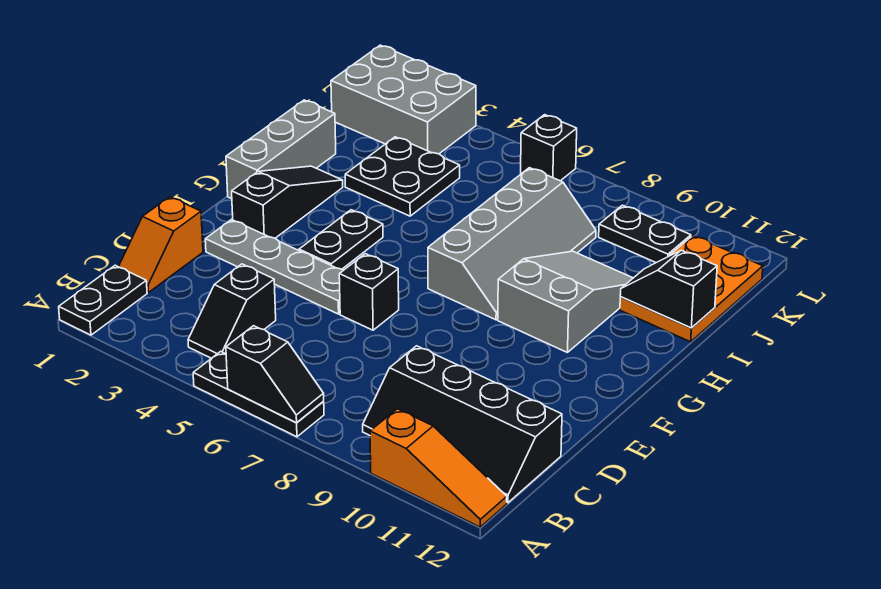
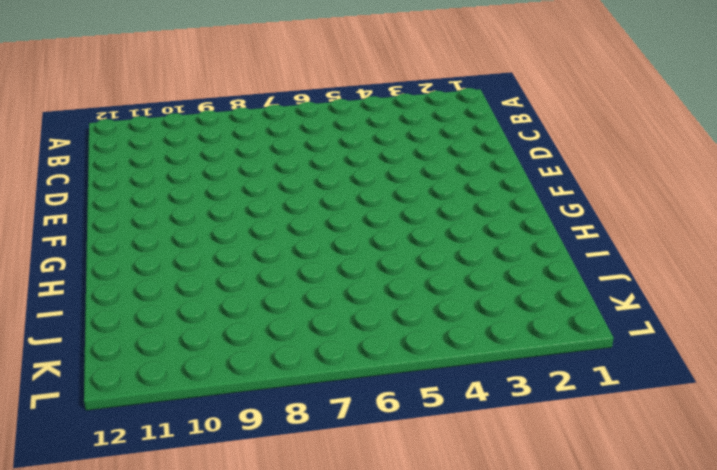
none -> black plate A1:B1 level 1
none -> black plate A5:A7 level 1
none -> orange slope A10:A12 level 1 top 10

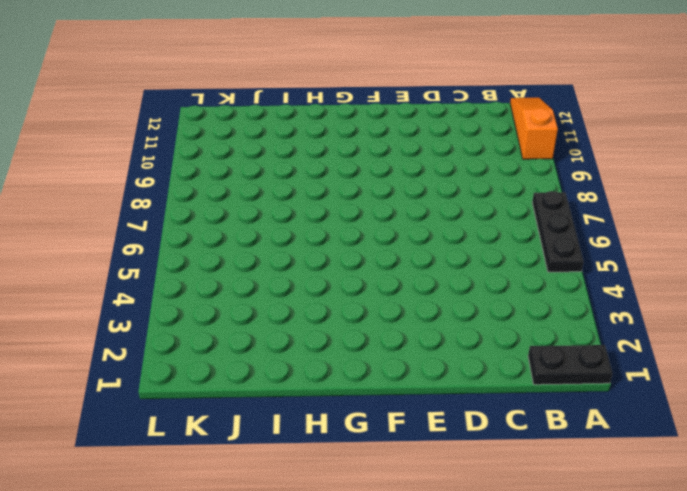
none -> black slope B4:C4 level 1 top C
none -> black slope B9:C12 level 1 top C
none -> orange slope C1:D1 level 1 top D

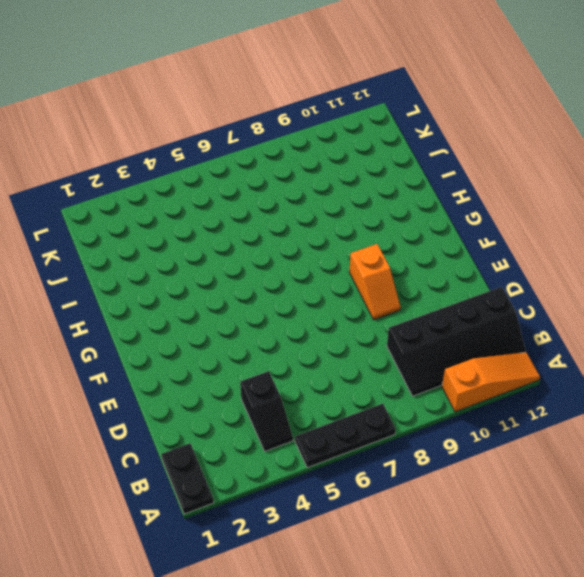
orange slope E9:F9 level 1 top F -> orange slope C1:D1 level 1 top D
none -> grey plate E2:E5 level 1
none -> black brick E6 level 1
none -> black slope F2:H2 level 1 top F

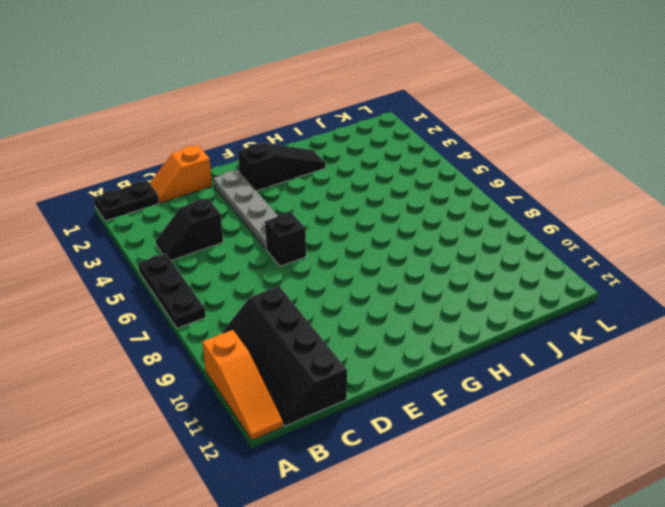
none -> black plate F4:G4 level 1
none -> grey brick G1:I1 level 1
none -> grey slope G7:J8 level 1 top 7

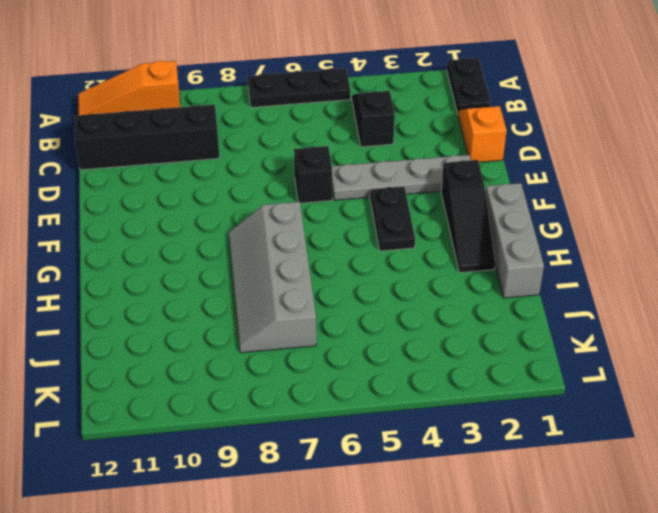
none -> grey slope G9:I10 level 1 top G
none -> black plate I3:J4 level 1
none -> orange plate I11:K12 level 1

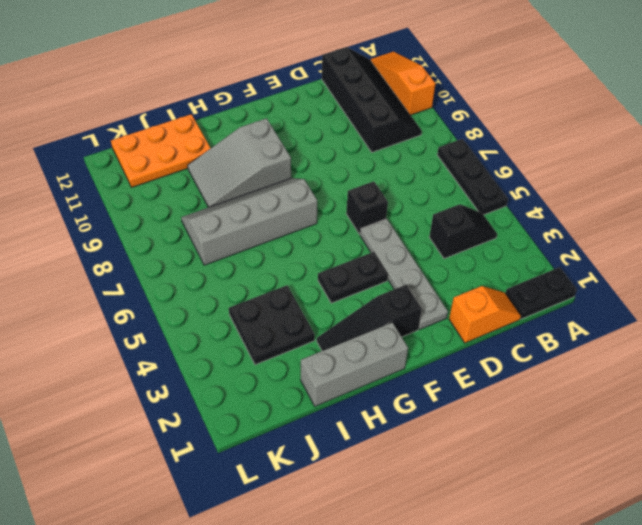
none -> grey brick K1:L3 level 1
none -> black plate K9:K10 level 1
none -> black brick L6 level 1

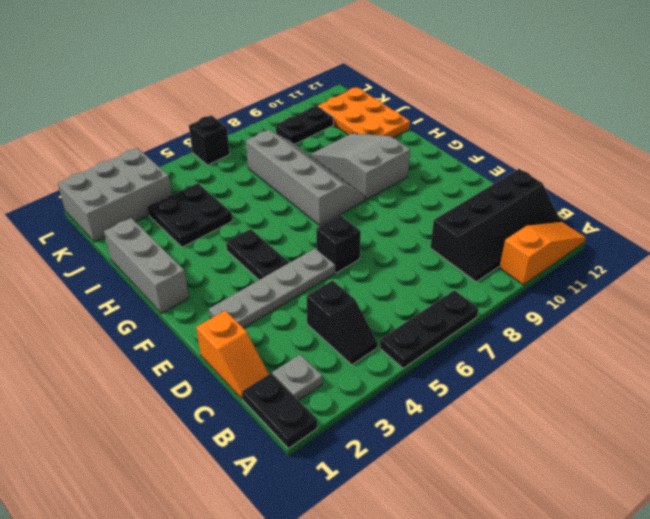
grey plate B2 level 1 -> none
none -> black slope F2:H2 level 1 top F
none -> black slope A6:A7 level 2 top 6
none -> black slope I11:I12 level 2 top 12

